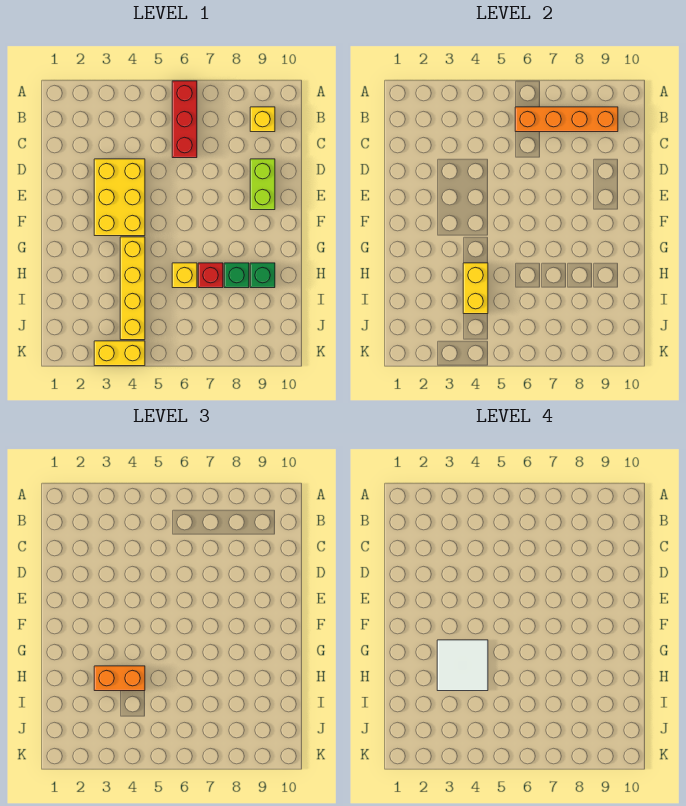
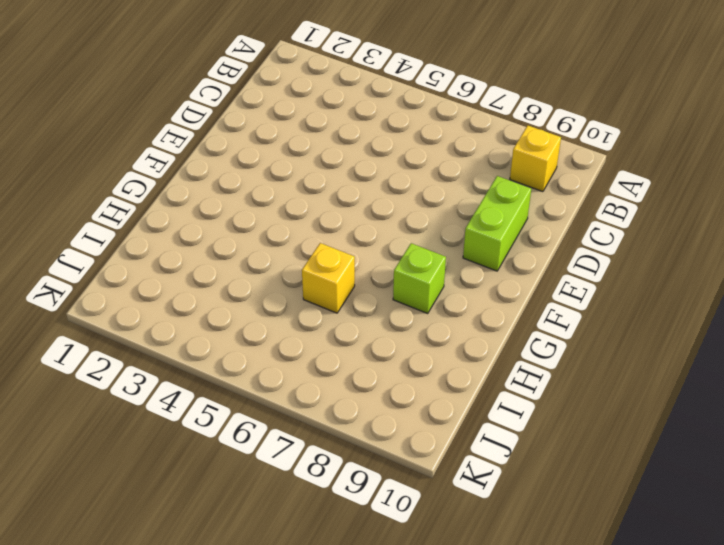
lime brick G8 level 1 -> none
none -> red brick A6:C6 level 1
none -> yellow brick D3:F4 level 1
none -> yellow brick G4:J4 level 1

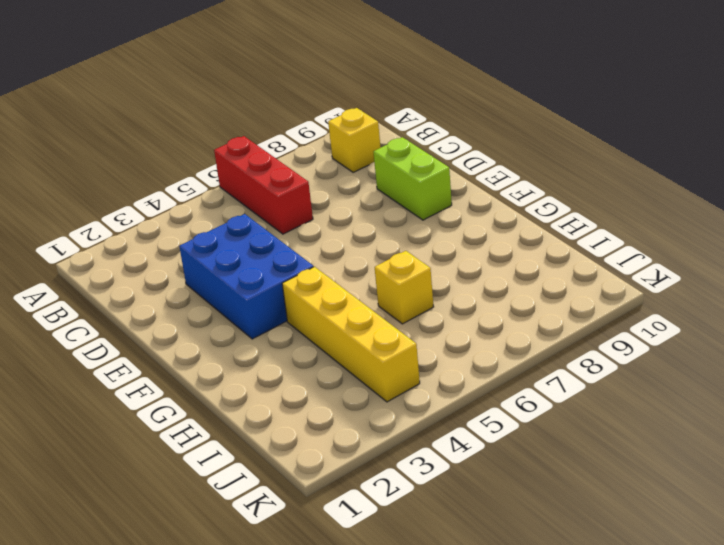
blue brick D3:F4 level 1 -> yellow brick D3:F4 level 1
none -> red brick H7 level 1
none -> green brick H8 level 1
none -> green brick H9 level 1

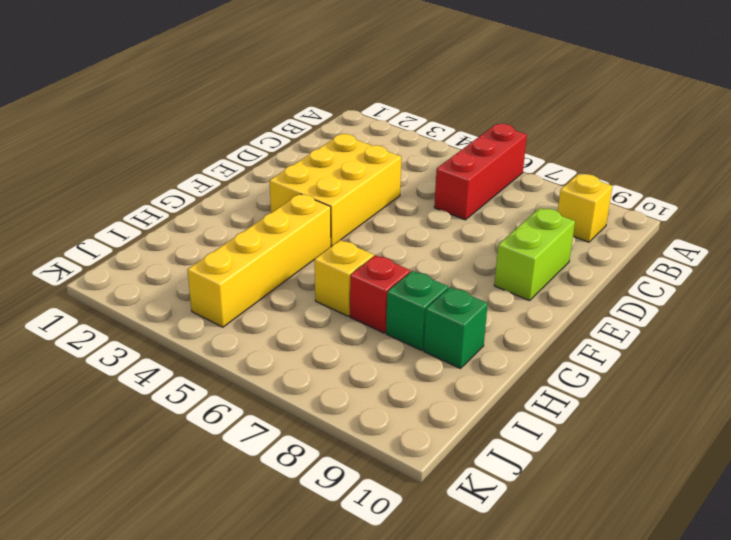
none -> yellow brick K3:K4 level 1
none -> orange brick B6:B9 level 2
none -> yellow brick H4:I4 level 2

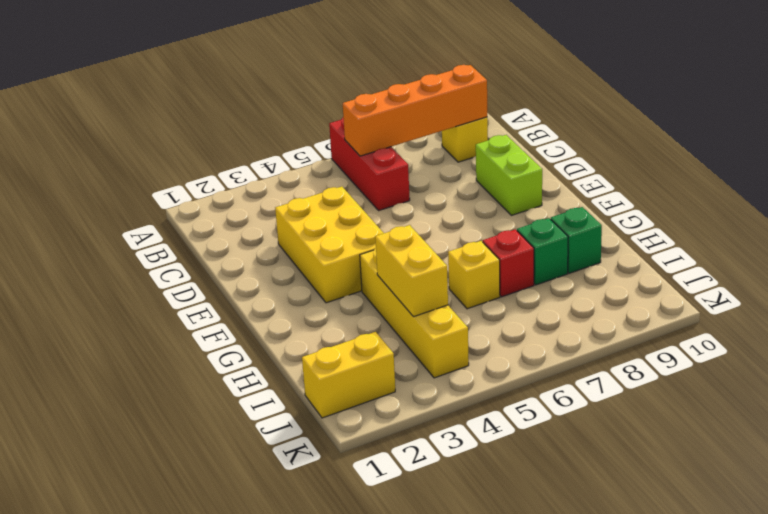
yellow brick J1:J2 level 1 -> yellow brick K3:K4 level 1
none -> orange brick H3:H4 level 3
none -> white tile G3:H4 level 4

